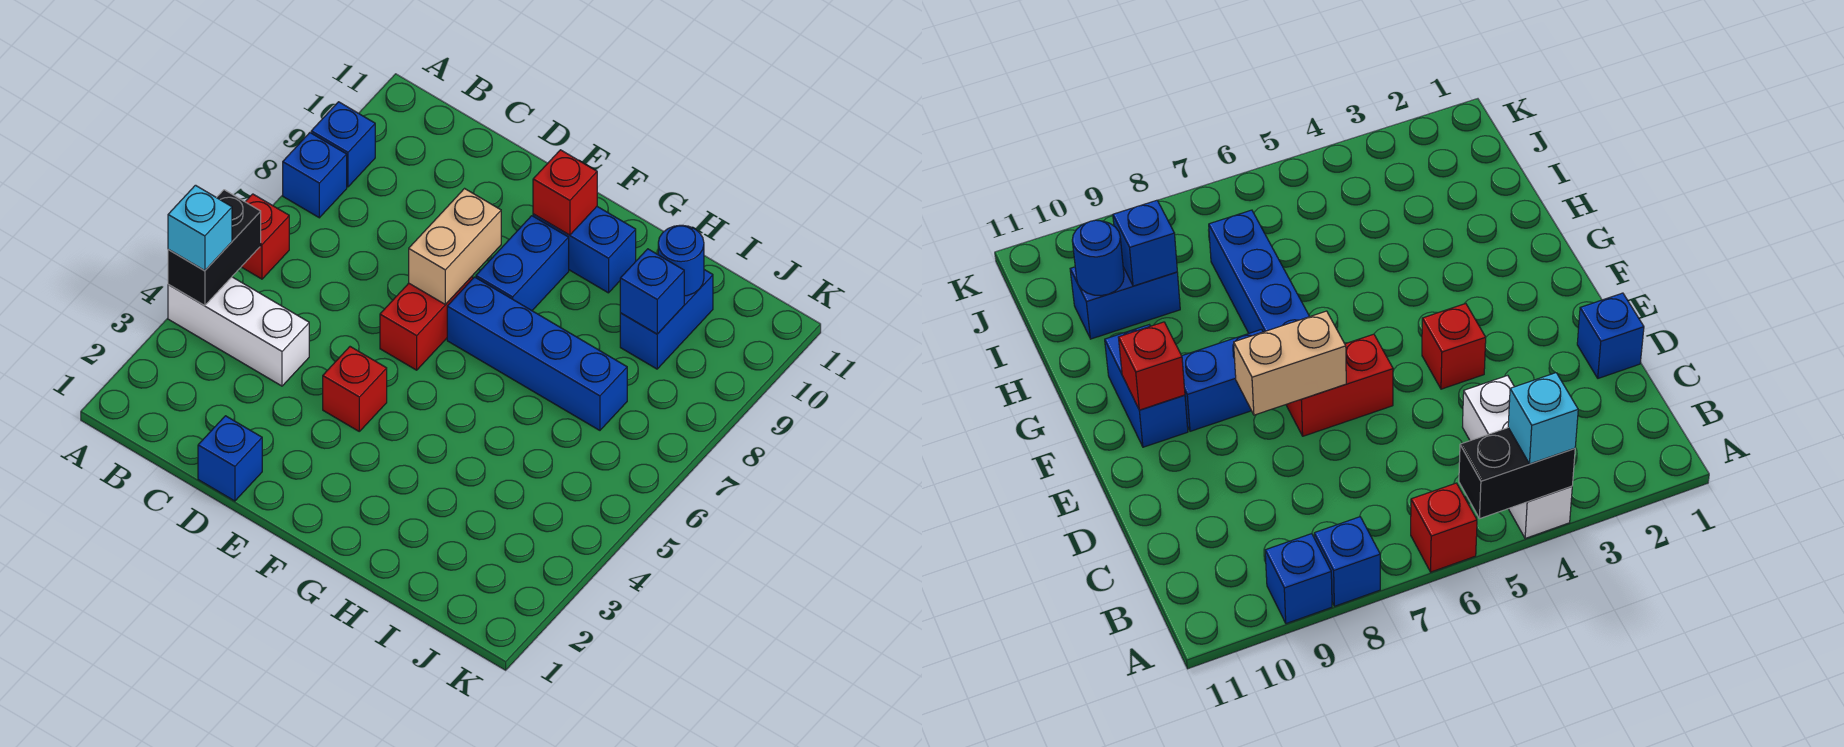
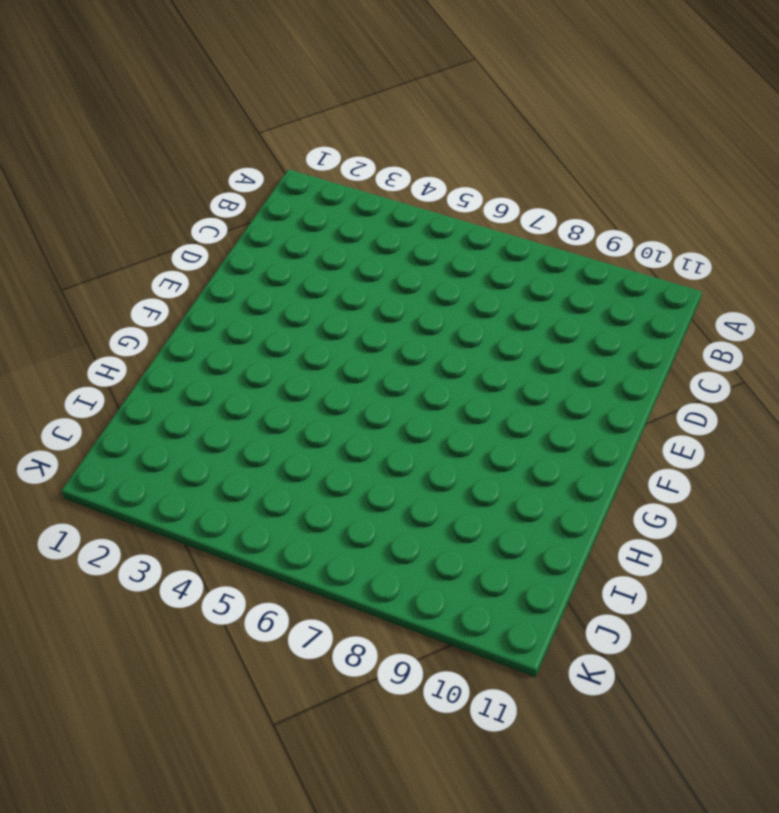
none -> white brick A4:C4 level 1
none -> red brick A6 level 1
none -> blue brick A8 level 1

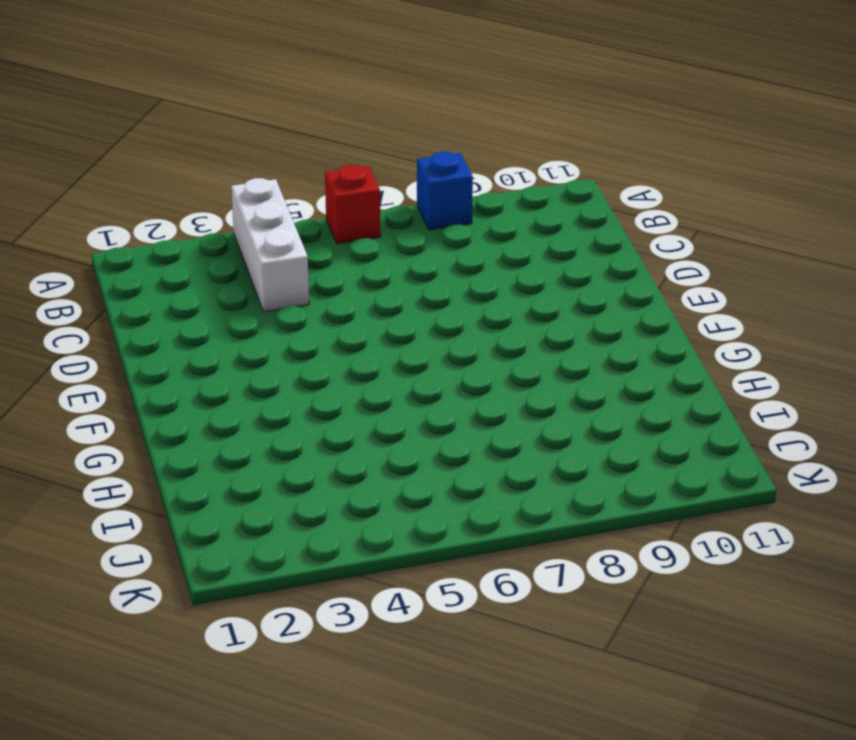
none -> blue brick A9 level 1
none -> blue brick D1 level 1
none -> red brick E4 level 1

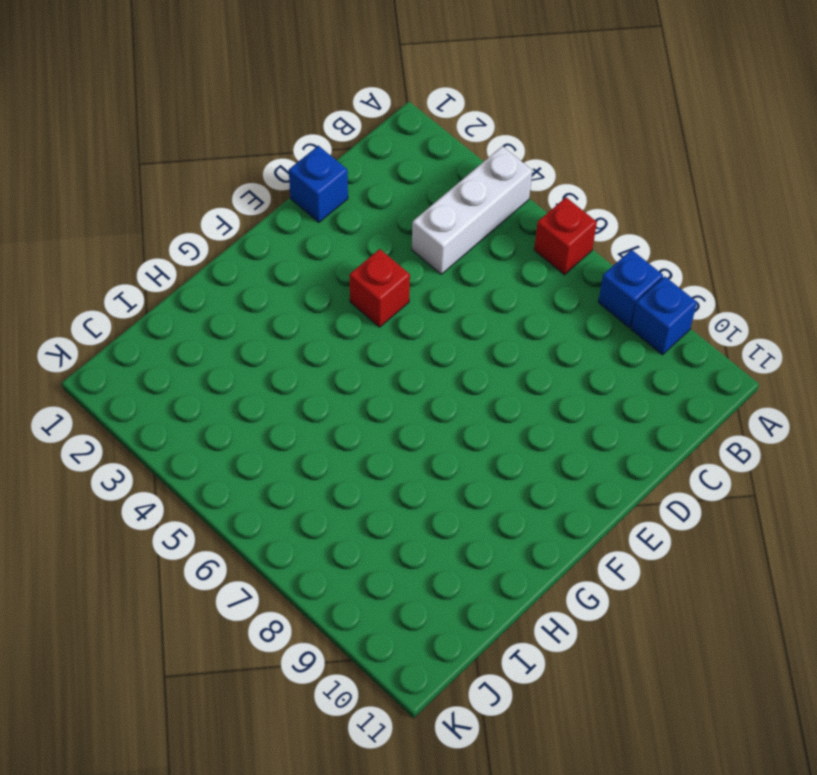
none -> red brick E6:E7 level 1
none -> blue brick F7:I7 level 1
none -> blue brick F8:F9 level 1

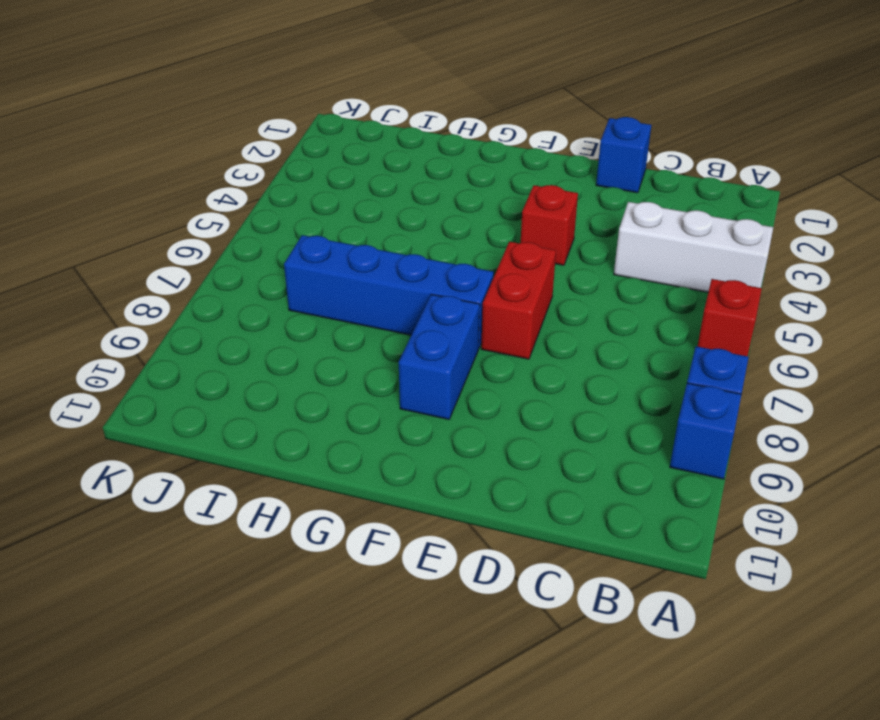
none -> blue brick F10:G10 level 1
none -> blue brick I9:I10 level 1
none -> black brick A4:A5 level 2

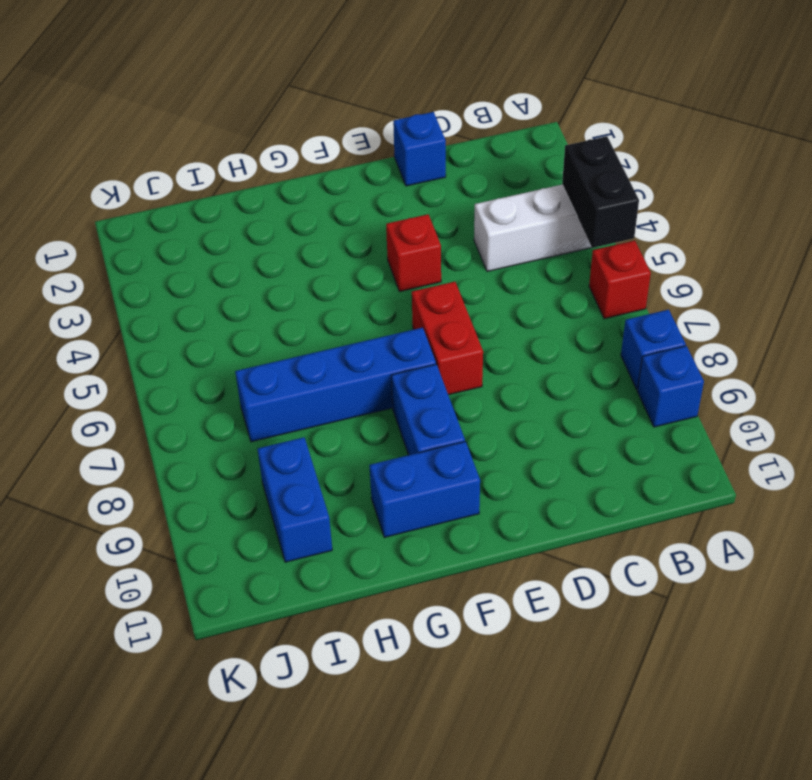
none -> tan brick E7:E8 level 2
none -> red brick F10 level 2
none -> blue brick I9 level 2

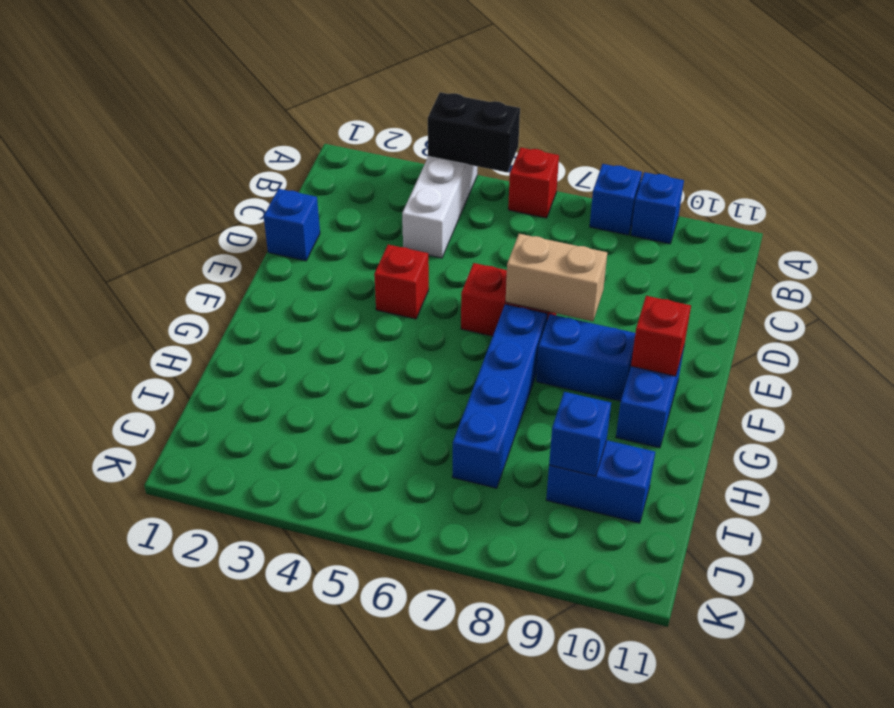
none -> blue round brick I10 level 2
none -> cyan brick A4 level 3

